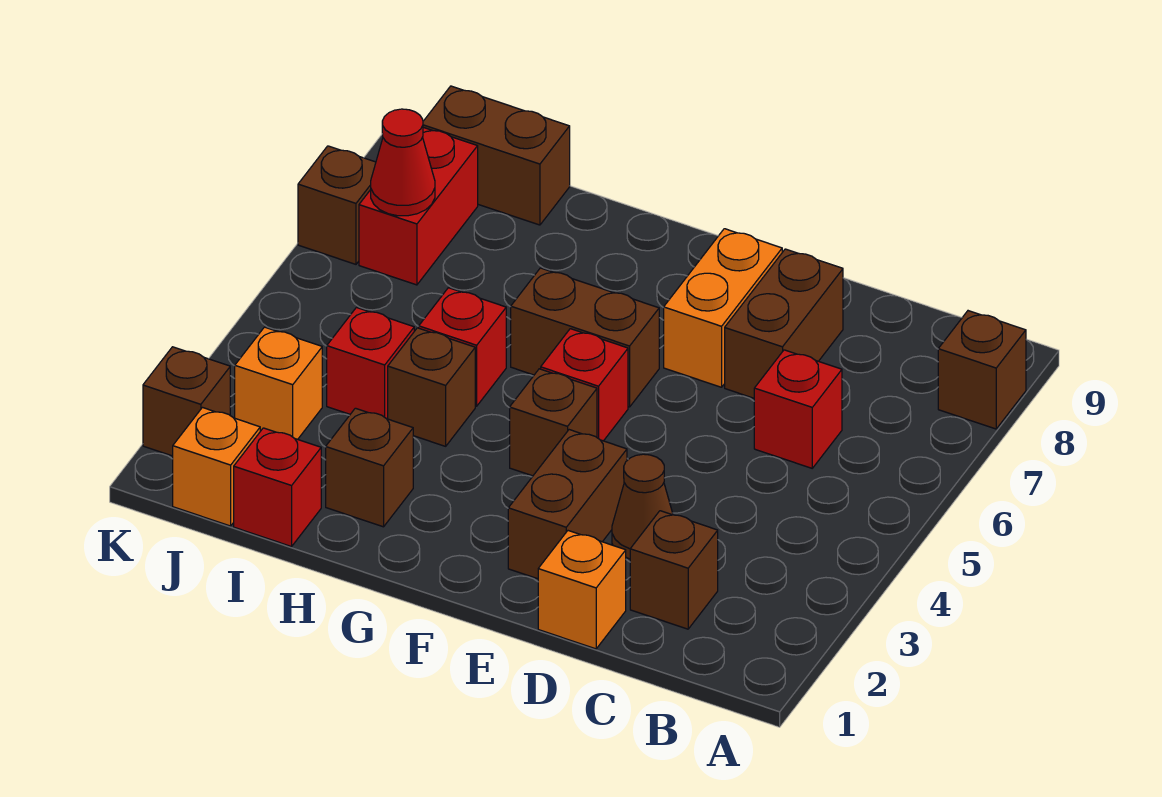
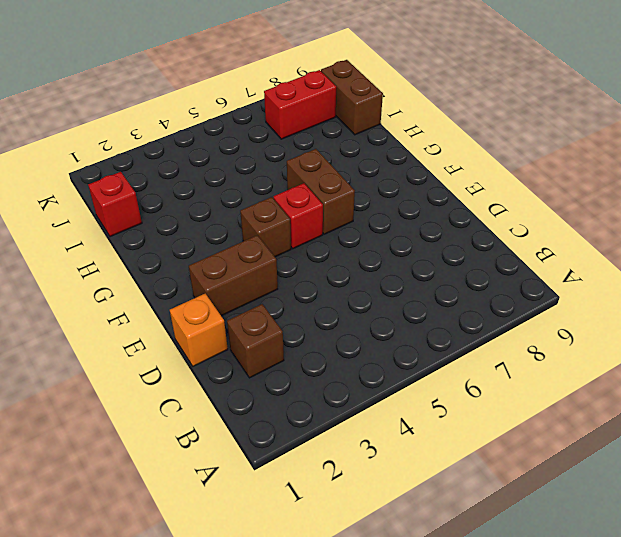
none -> brown brick A8 level 1
none -> red brick C6 level 1
none -> brown cone D3 level 1

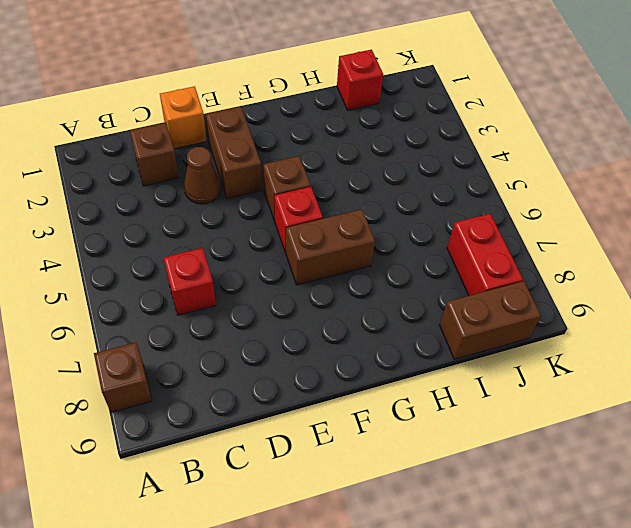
none -> brown brick D7:D8 level 1
none -> orange brick E7:E8 level 1
none -> brown brick H2 level 1

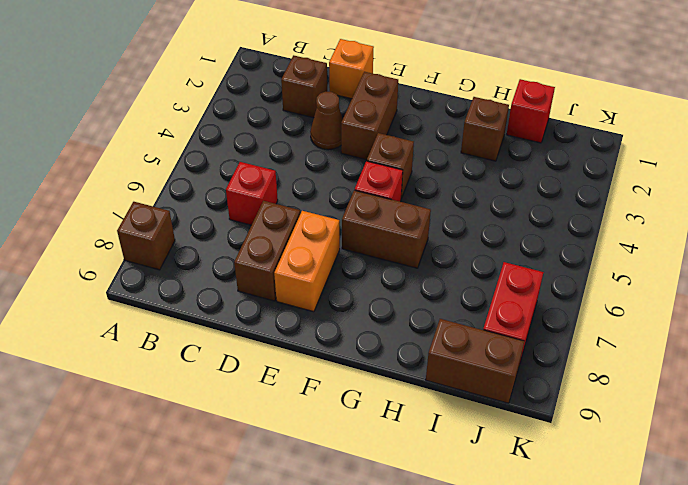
none -> brown brick H4 level 1
none -> red brick H5 level 1
none -> red brick I4 level 1

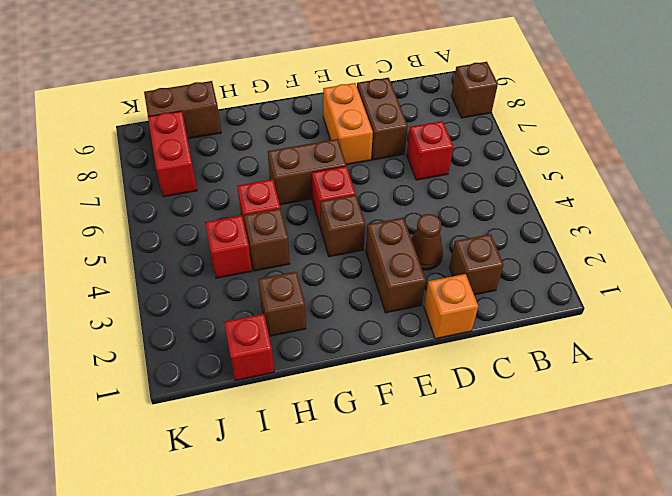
none -> orange brick J1 level 1
none -> orange brick J3 level 1
none -> brown brick K2 level 1

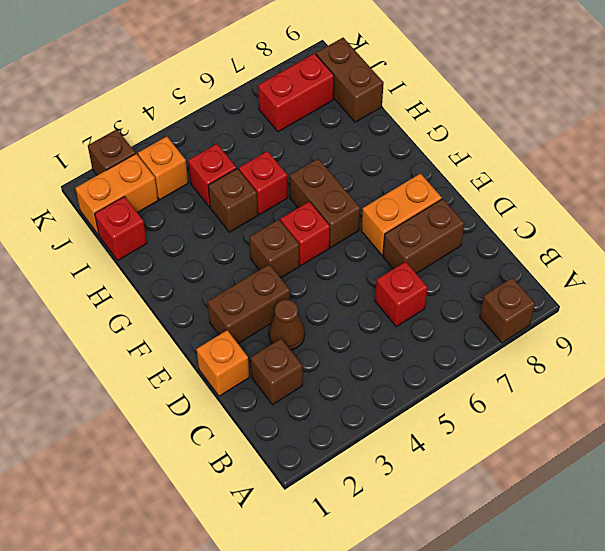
orange brick J1:J2 level 1 -> orange brick J1 level 1
none -> brown brick H2 level 1
none -> brown brick K7 level 1
none -> red cone J7 level 2

